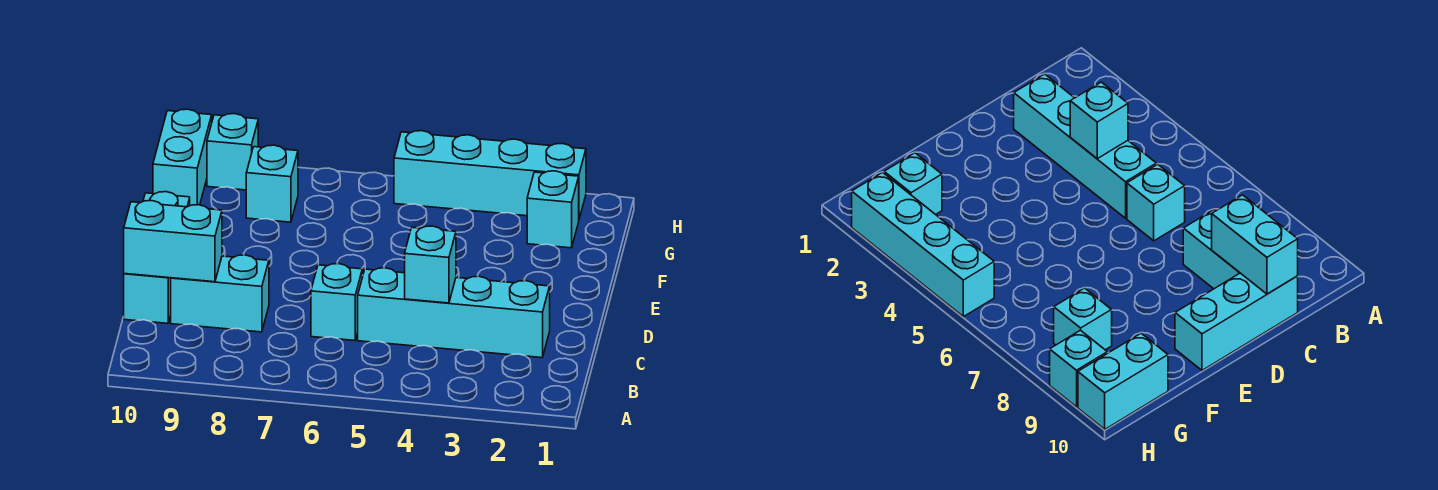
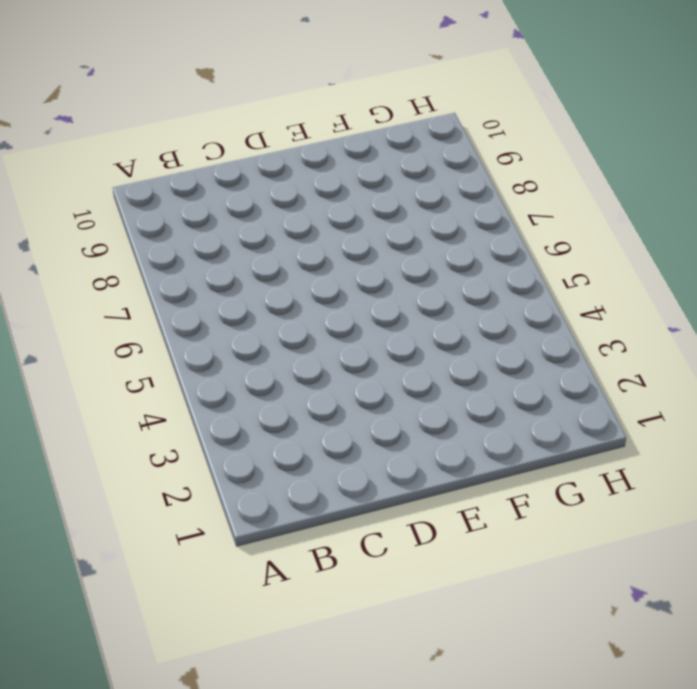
none -> cyan brick C2:C5 level 1
none -> cyan brick C6 level 1

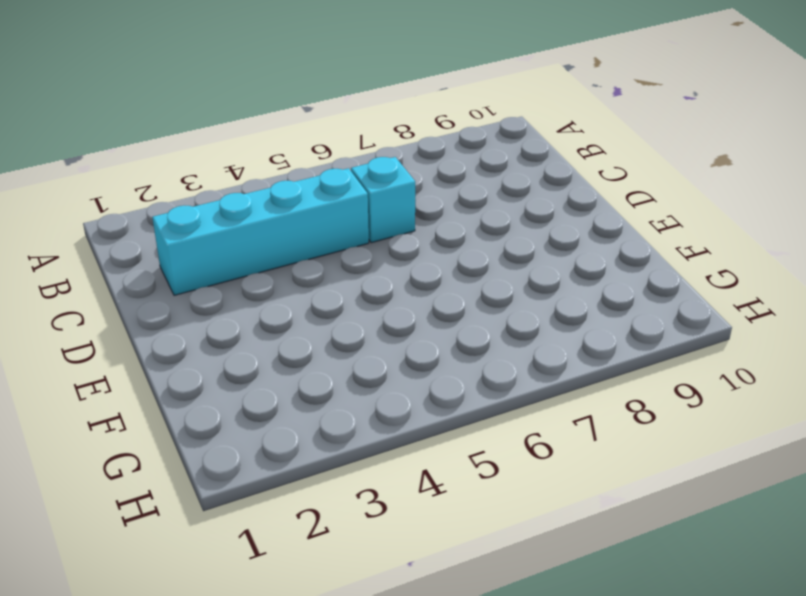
none -> cyan brick C8:C9 level 1
none -> cyan brick C10:E10 level 1

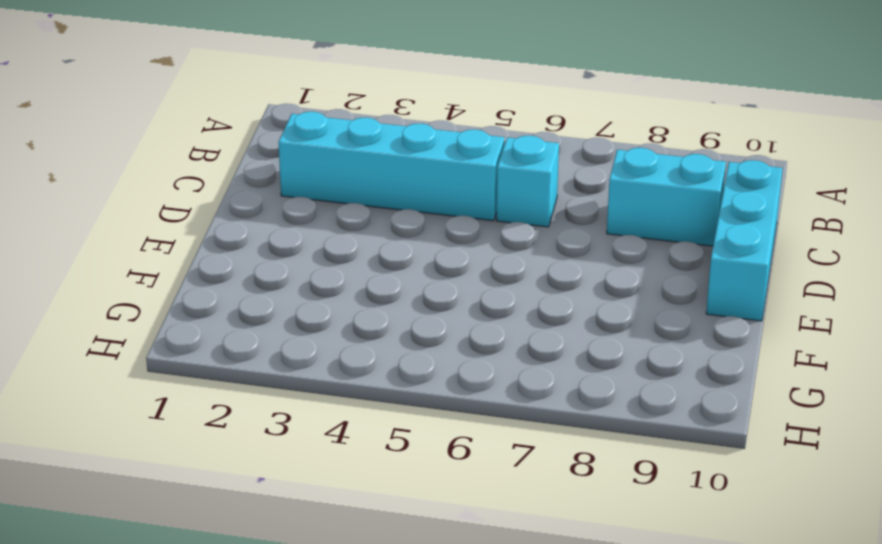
none -> cyan brick G2 level 1
none -> cyan brick G8 level 1

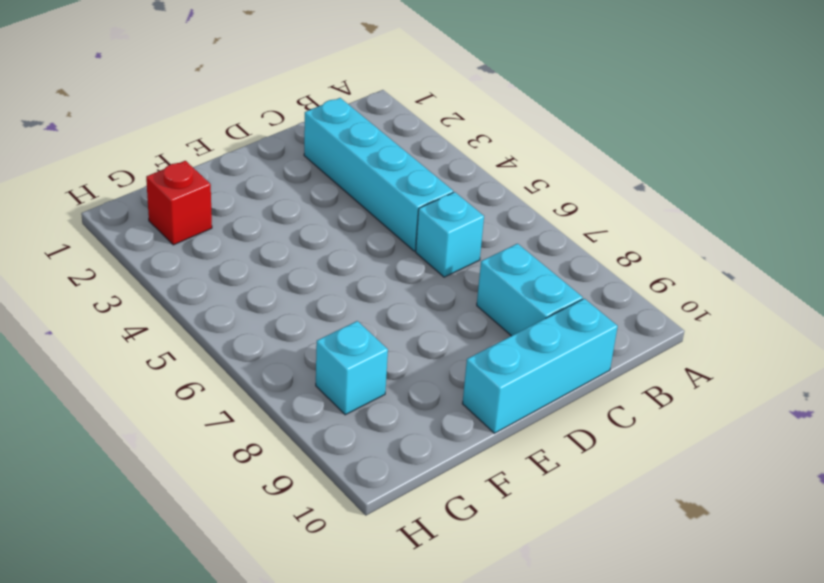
red brick G2 level 1 -> cyan brick G2 level 1
none -> cyan brick G10:H10 level 1
none -> cyan brick H2:H5 level 1

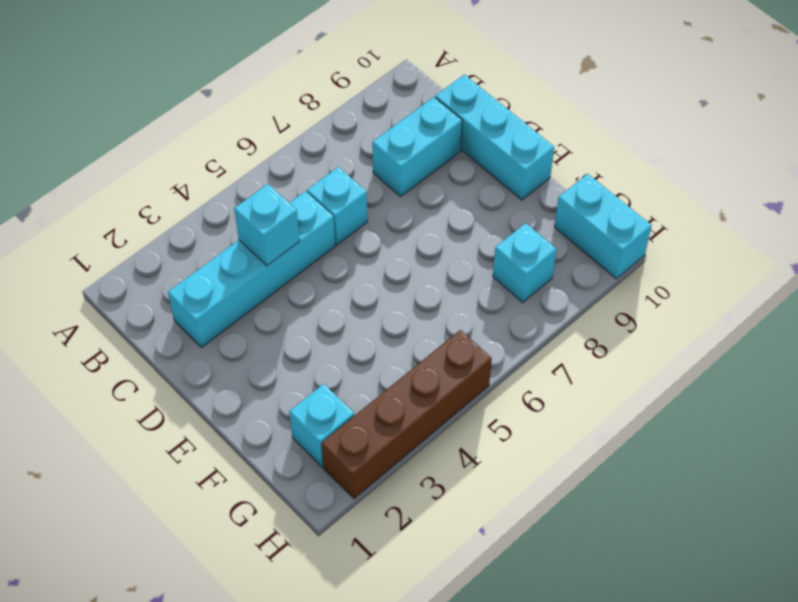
brown brick H2:H5 level 1 -> cyan brick H2:H5 level 1
none -> cyan brick H9 level 1
none -> cyan brick C9:C10 level 2

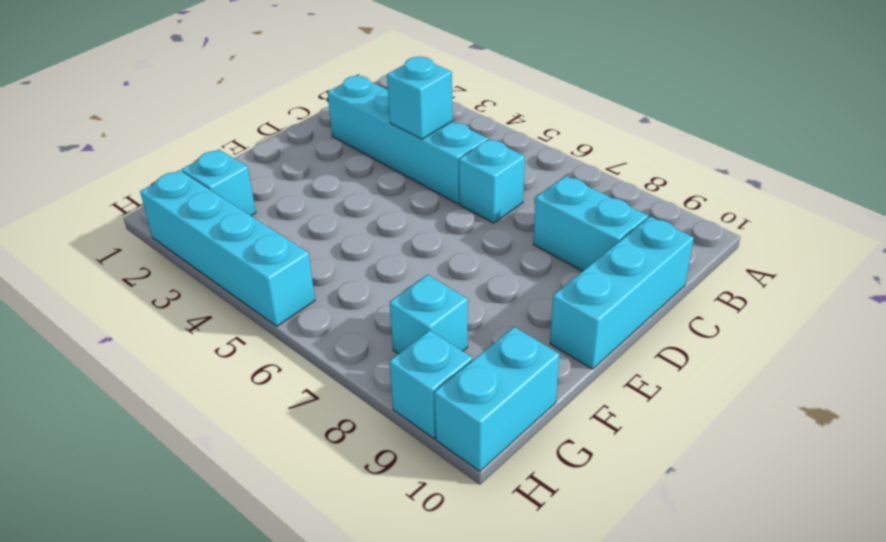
none -> cyan brick C9:C10 level 2

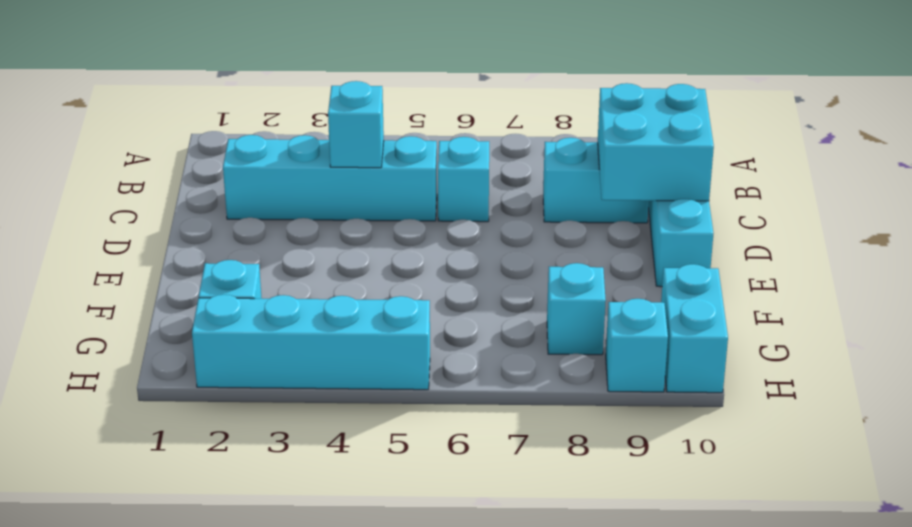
cyan brick C9:D10 level 2 -> cyan brick C9:C10 level 2

